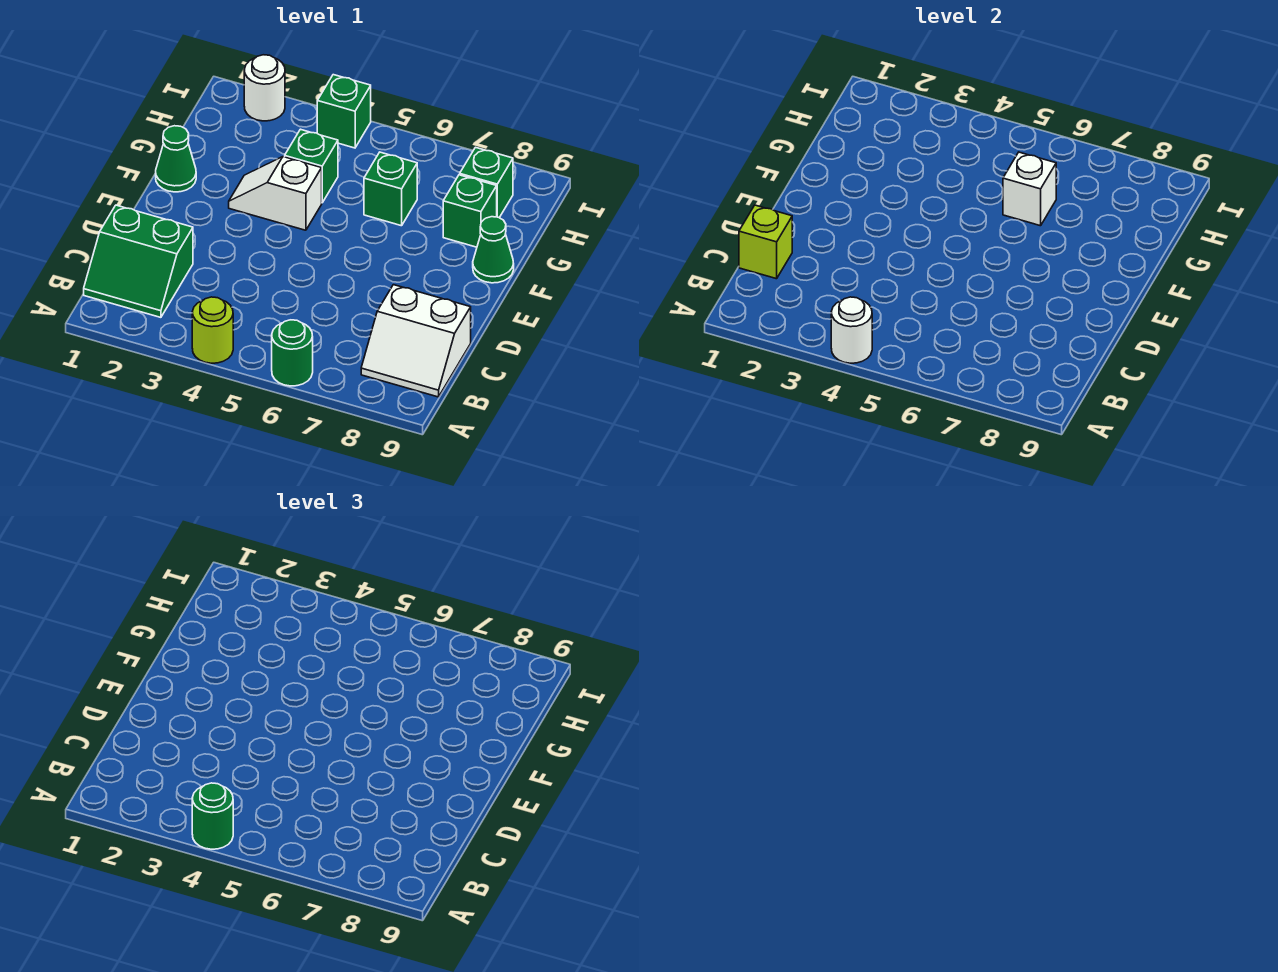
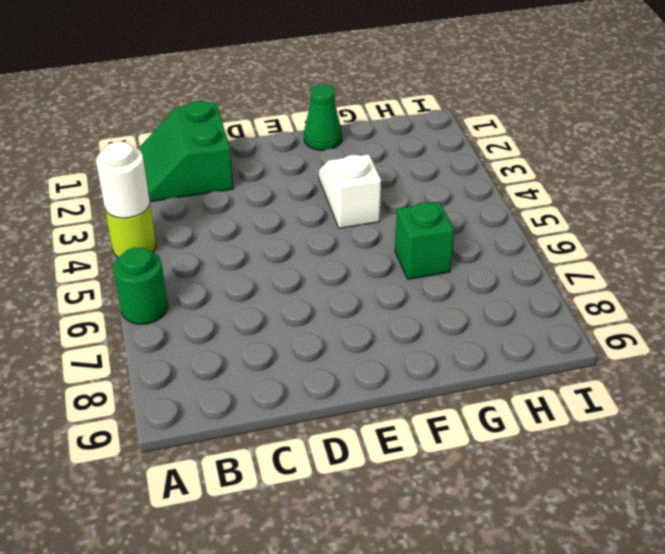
none -> white slope B8:C9 level 1 top C
none -> green cone F9 level 1
none -> green brick G4 level 1

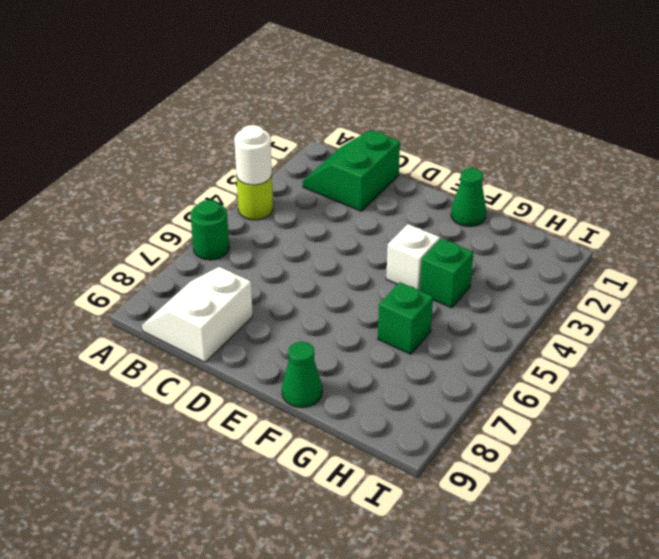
none -> green brick G8 level 1
none -> green brick H8 level 1
none -> white round brick I2 level 1

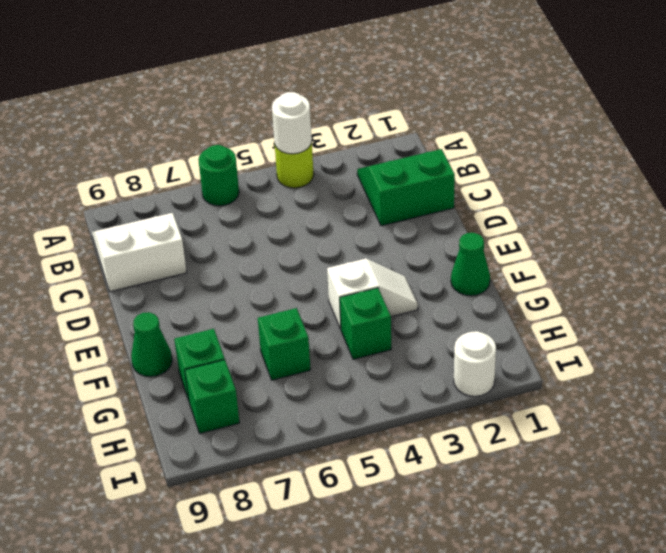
none -> green brick I4 level 1
none -> lime brick C1 level 2
none -> white brick G6 level 2

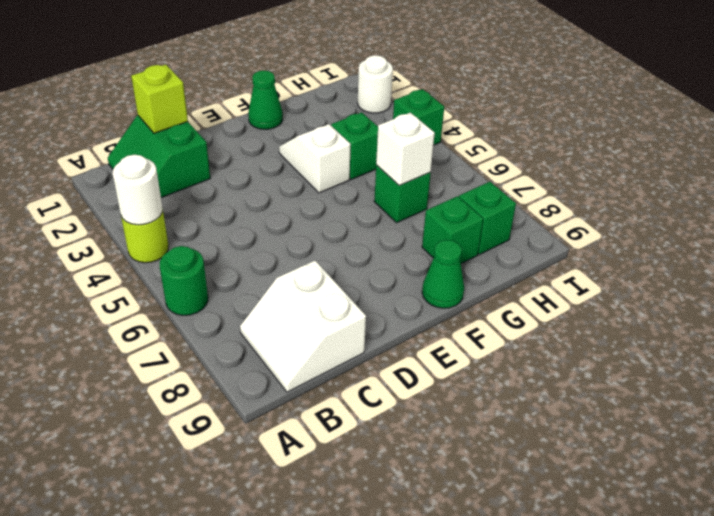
none -> green round brick A4 level 3

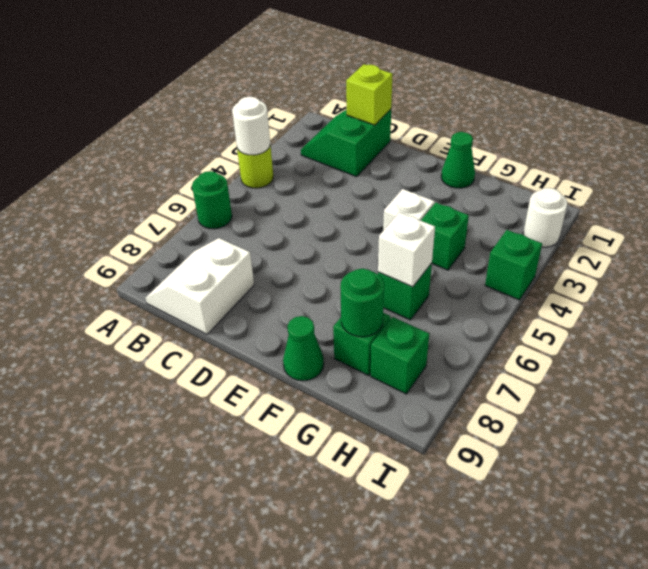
green round brick G8 level 2 -> green round brick A4 level 3

